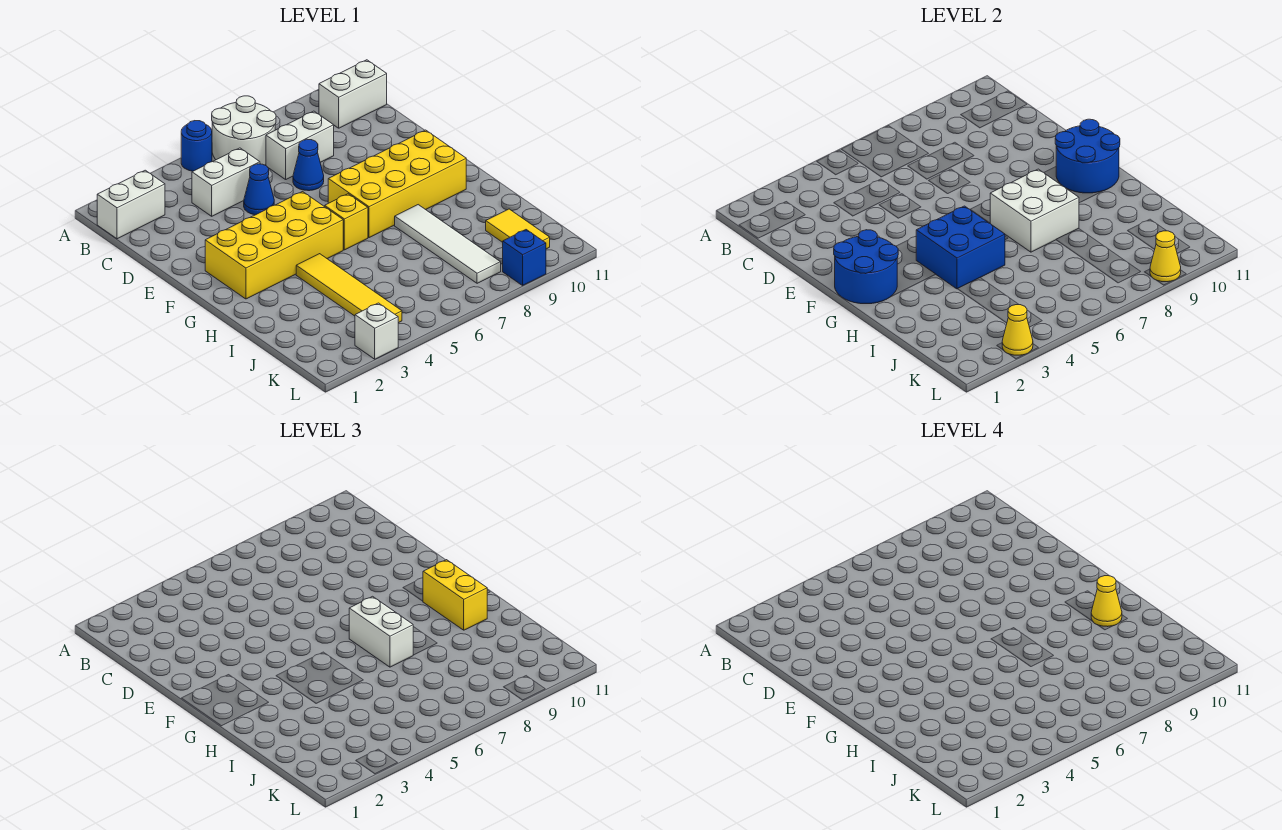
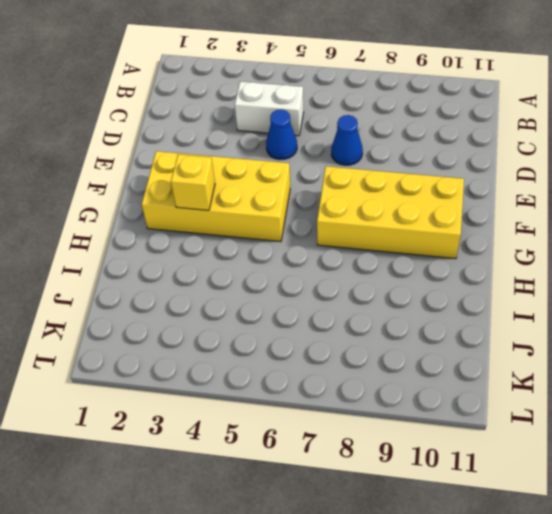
yellow brick G3 level 2 -> yellow brick G6 level 1
none -> blue round brick A5 level 1
none -> white round brick A6:B7 level 1
none -> white brick B1:B2 level 1

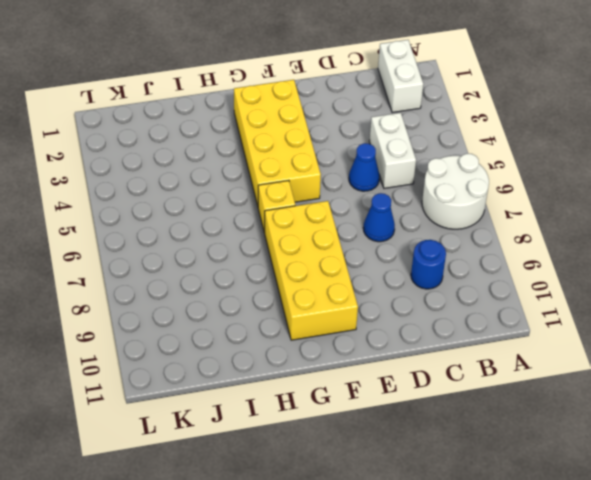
blue round brick C9 level 1 -> blue round brick A5 level 1
none -> white brick B10:B11 level 1
none -> white brick C7:C8 level 1
none -> yellow tile H4:K4 level 1

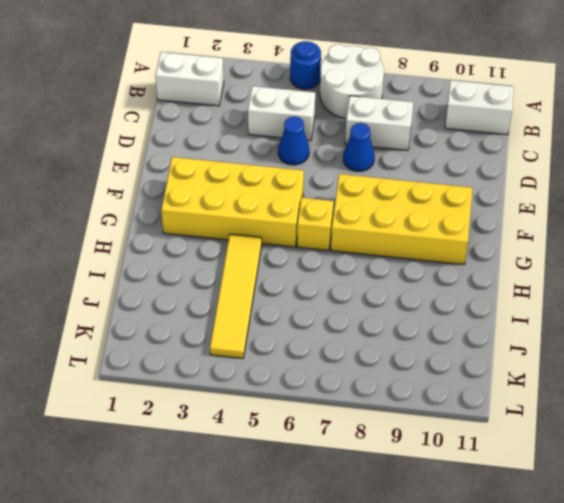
none -> white tile H8:K8 level 1
none -> yellow tile J10:K10 level 1
none -> white brick L3 level 1

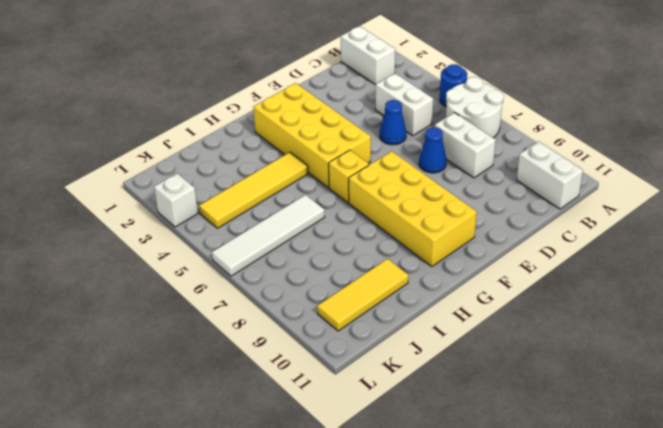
white tile I6:L6 level 1 -> white tile H8:K8 level 1
yellow tile I10:K10 level 1 -> yellow tile J10:K10 level 1
none -> blue brick L9 level 1
none -> blue round brick F1:G2 level 2
none -> blue round brick F10:G11 level 2

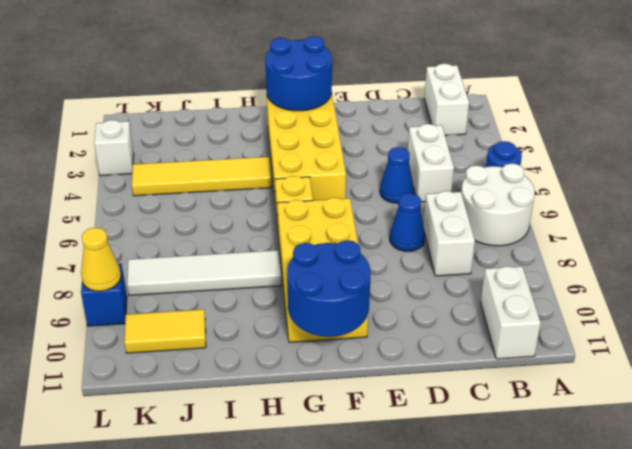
none -> blue brick G4:H5 level 2
none -> white brick G7:H8 level 2
none -> yellow cone L3 level 2

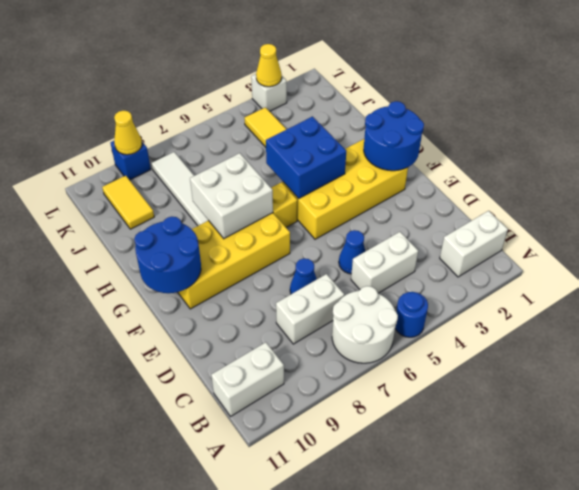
none -> white brick G7:H7 level 3
none -> yellow brick G10:H10 level 3
none -> yellow cone H10 level 4

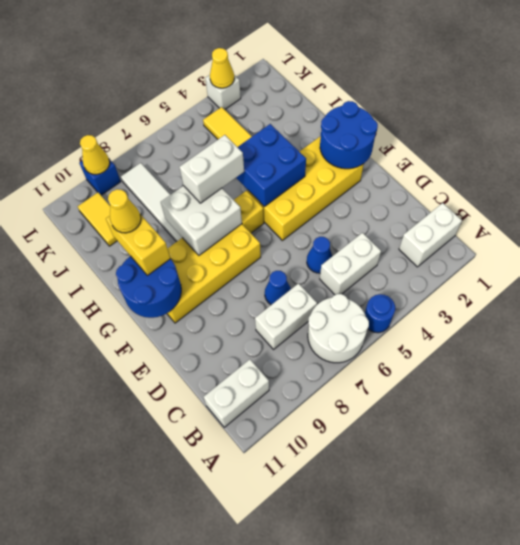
white brick H6:H7 level 3 -> white brick G7:H7 level 3

